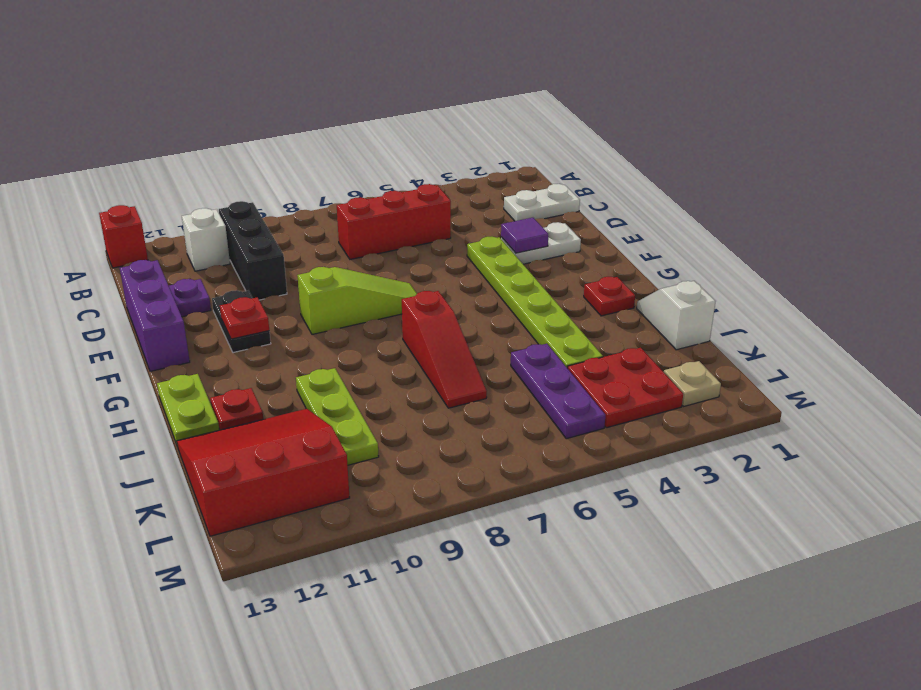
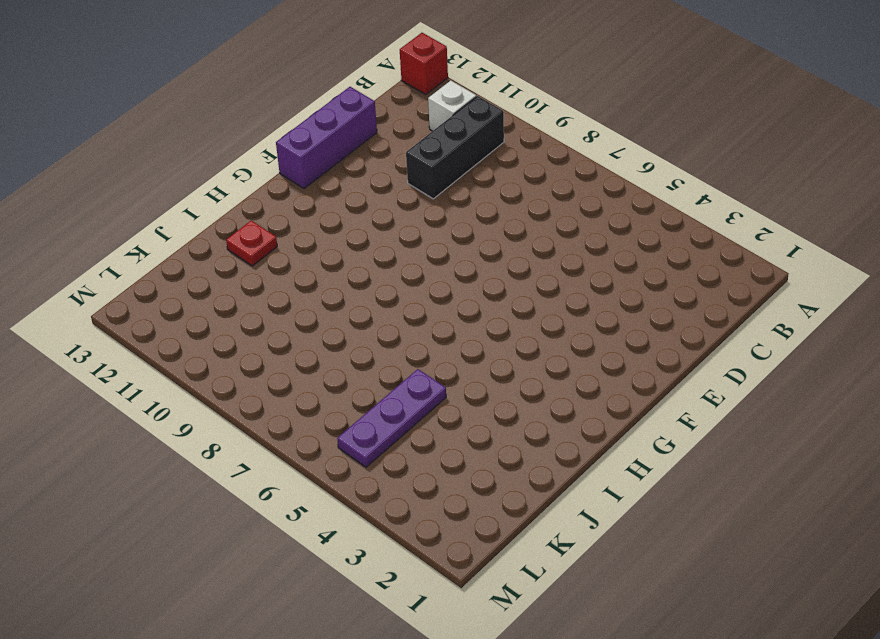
none -> white plate C1:C2 level 1
none -> red brick C5:C7 level 1
none -> purple plate D12 level 1

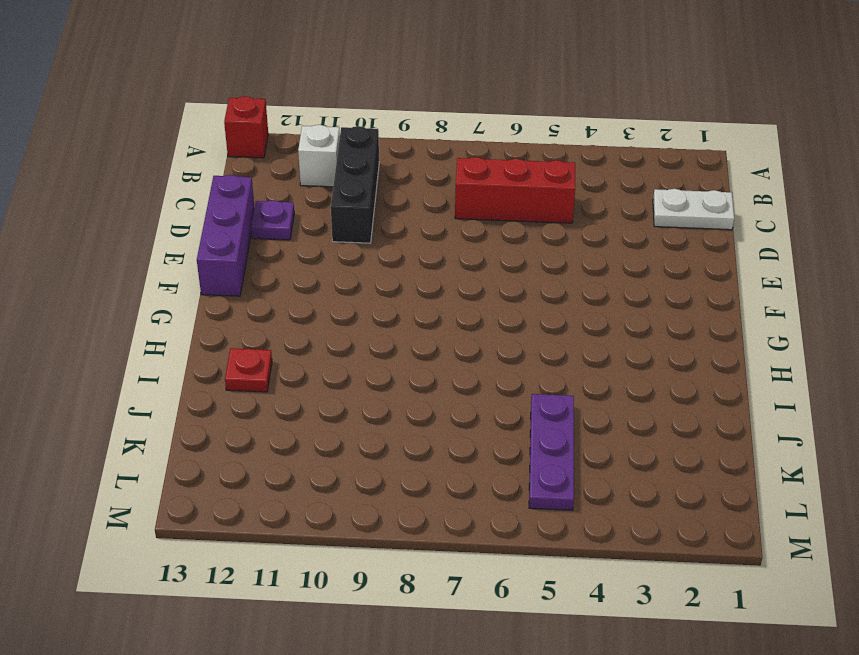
none -> white plate E2:E3 level 1
none -> lime plate E4:J4 level 1
none -> black plate E11:F11 level 1

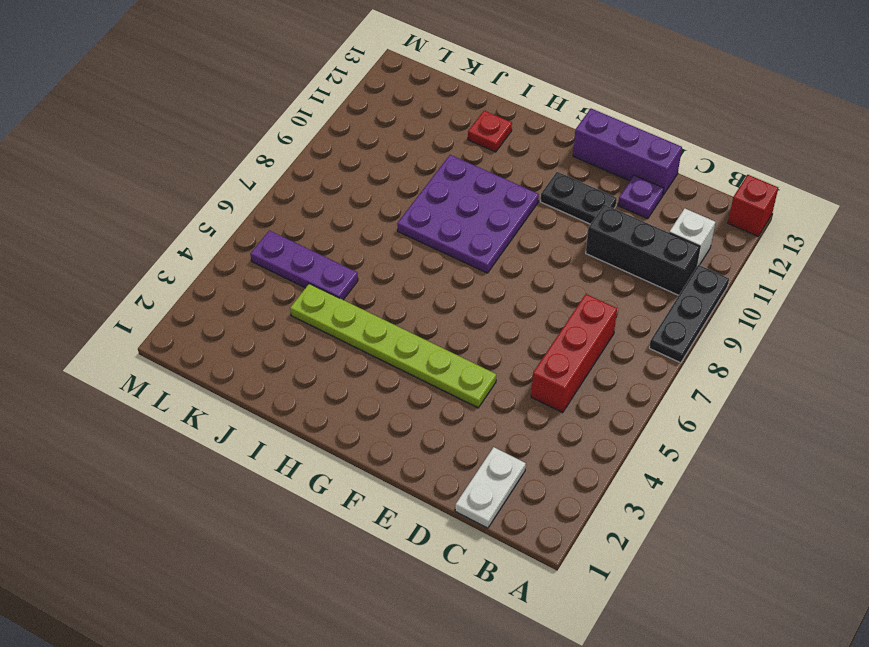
black plate A8:A10 level 1 -> none
purple plate G8:I10 level 1 -> lime plate I10:K10 level 1
none -> white plate E2:E3 level 1
none -> lime slope F7:F9 level 1 top 9
none -> red plate H2 level 1

